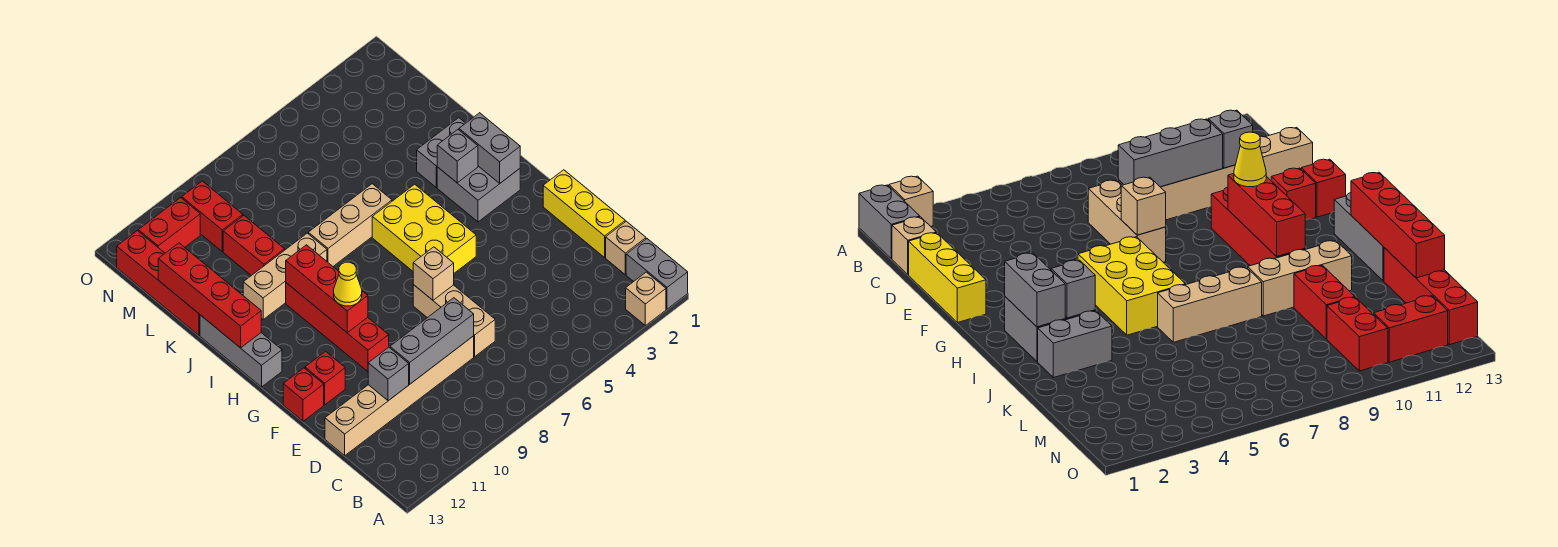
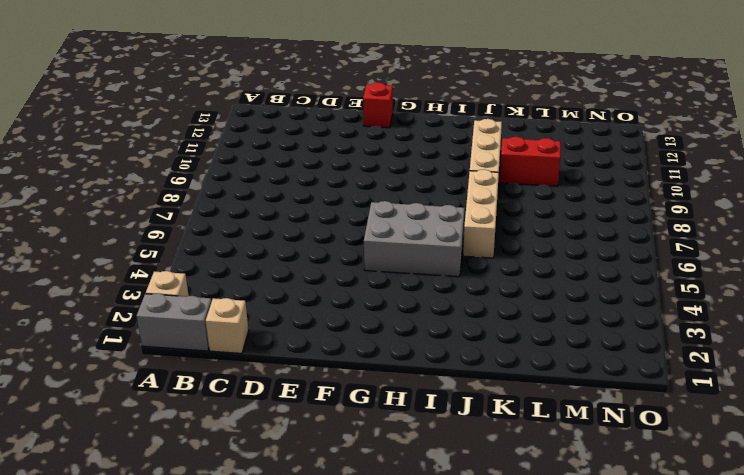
grey brick G5:I6 level 1 -> yellow brick G5:I6 level 1
none -> yellow brick D1:F1 level 1
none -> tan brick D7:F7 level 1
none -> tan brick D8:D13 level 1

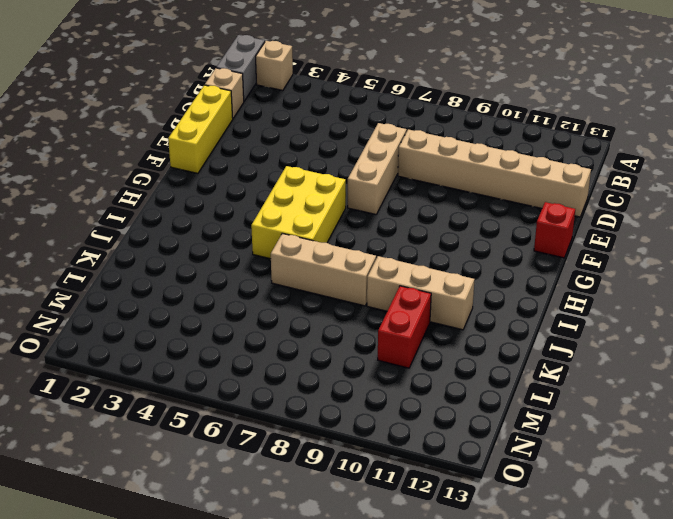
none -> red brick F10:I10 level 1
none -> red brick F12 level 1
none -> grey brick H2:I3 level 1

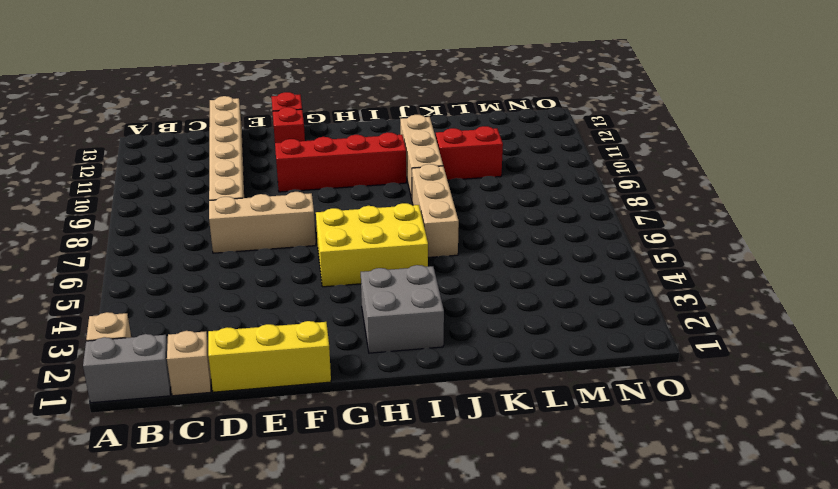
none -> grey brick H13:J13 level 1
none -> grey brick J2:J3 level 1
none -> red brick K13:N13 level 1

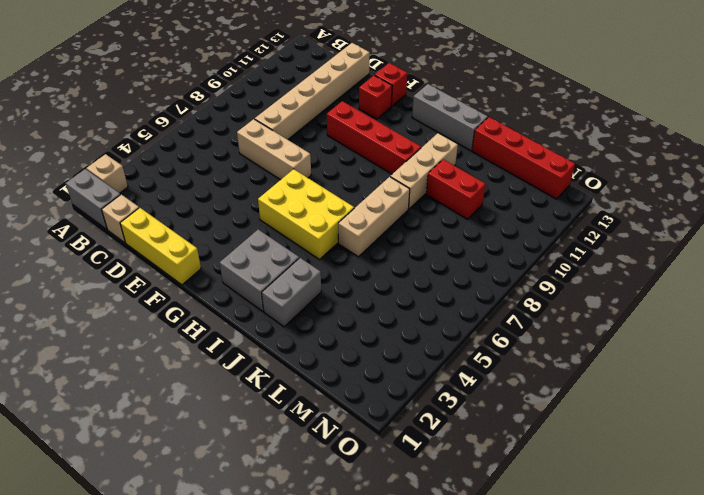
none -> red brick M10:N10 level 1
none -> red brick N11:N12 level 1
none -> grey brick D8:D10 level 2

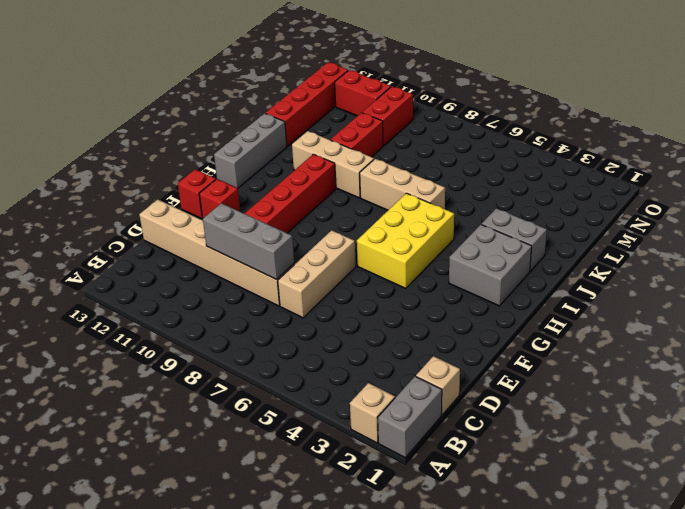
none -> yellow brick D1:F1 level 1
none -> grey brick D11 level 2
none -> tan brick F7 level 2

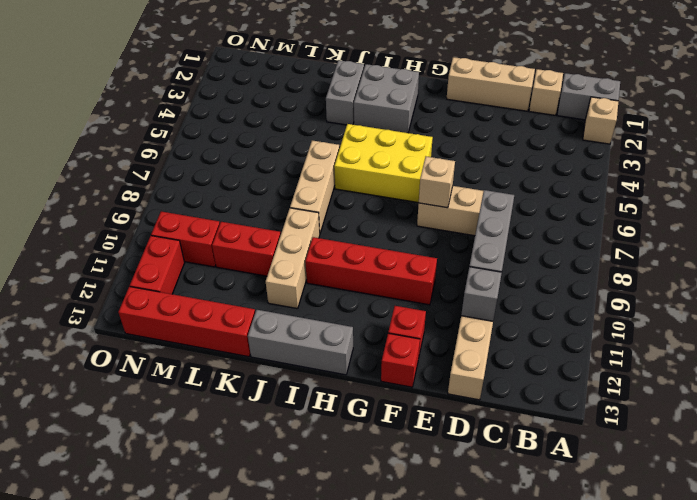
tan brick D1:F1 level 1 -> yellow brick D1:F1 level 1
none -> red brick G10:I10 level 2
none -> grey brick H2:I2 level 2
none -> grey brick I3 level 2

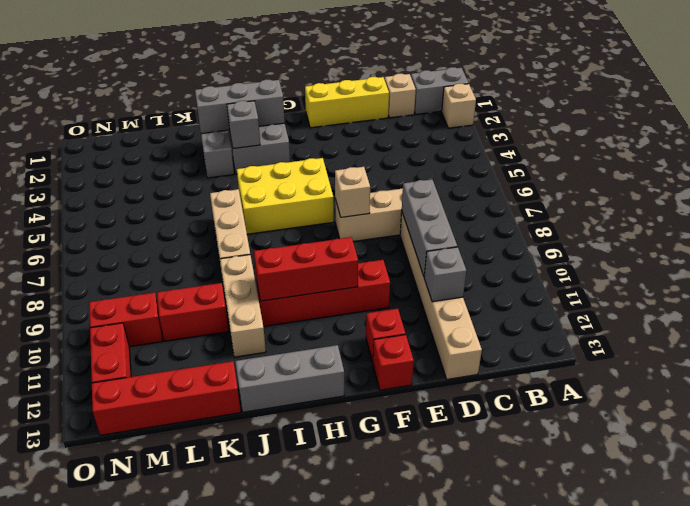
grey brick H2:J2 level 2 -> grey brick H2:I2 level 2
none -> red brick I13:L13 level 2
none -> yellow cone G10 level 3

